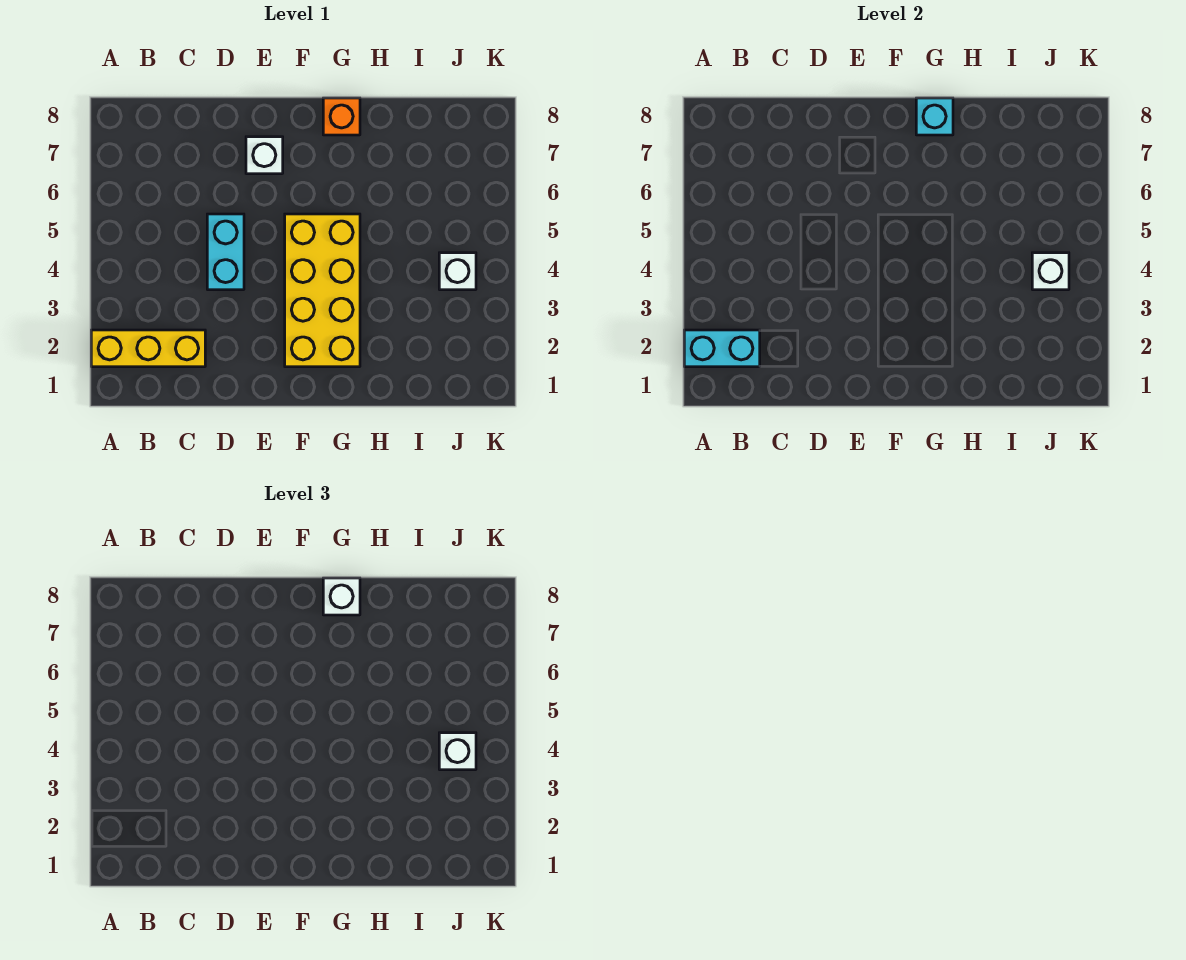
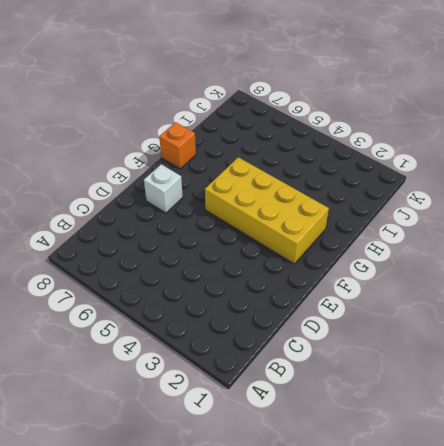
none -> yellow brick A2:C2 level 1
none -> cyan brick D4:D5 level 1

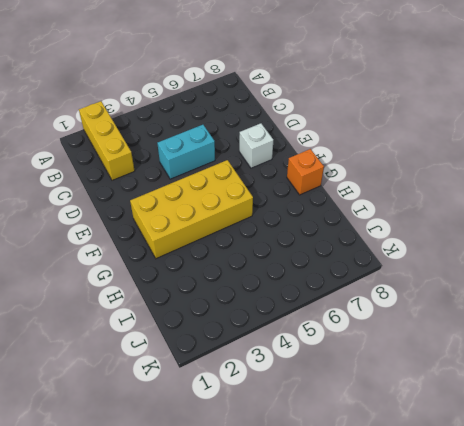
none -> white brick J4 level 1
none -> cyan brick A2:B2 level 2

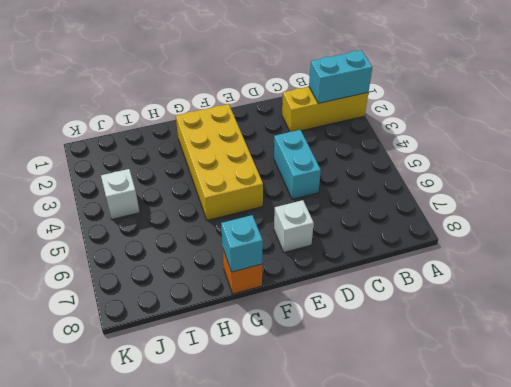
none -> white brick J4 level 2
none -> white brick G8 level 3

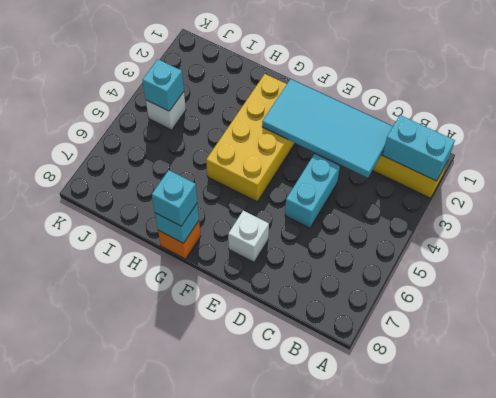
cyan tile C2:F3 level 2 -> none
cyan brick G8 level 3 -> white brick G8 level 3
cyan brick J4 level 2 -> white brick J4 level 2
none -> white brick J4 level 3

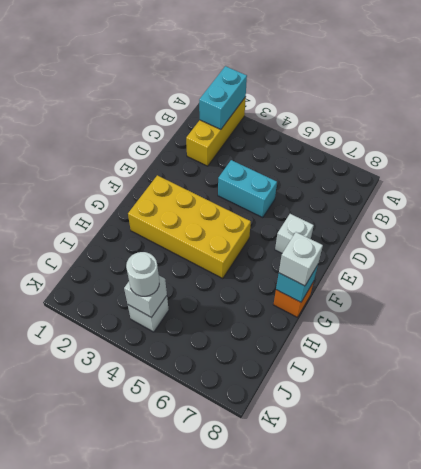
white round brick J4 level 3 -> white brick J4 level 3

